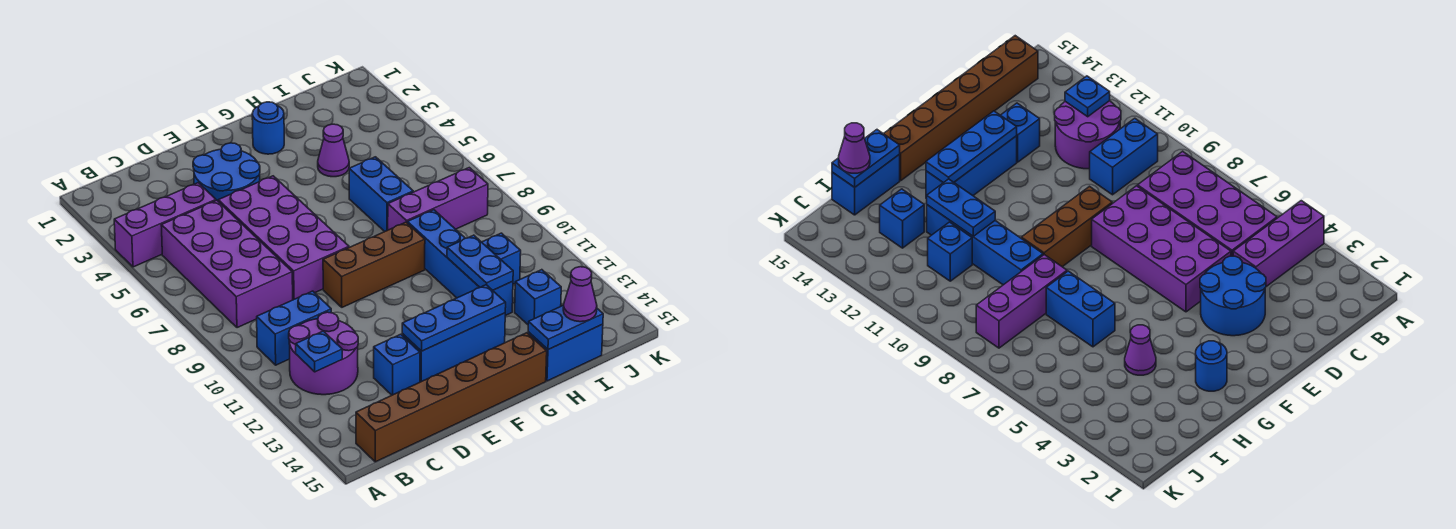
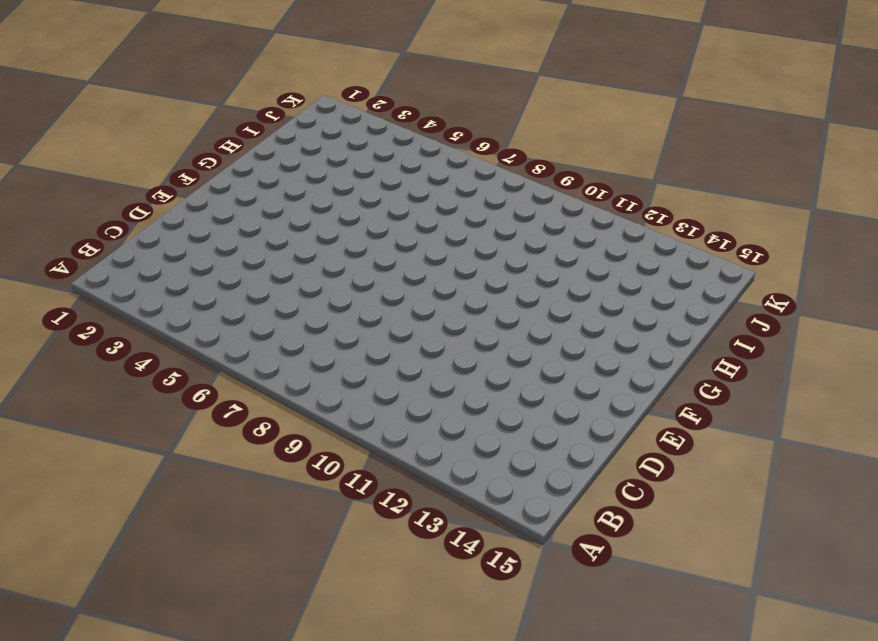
none -> purple brick A4:C4 level 1
none -> purple brick B5:C8 level 1
none -> blue brick B10:C10 level 1

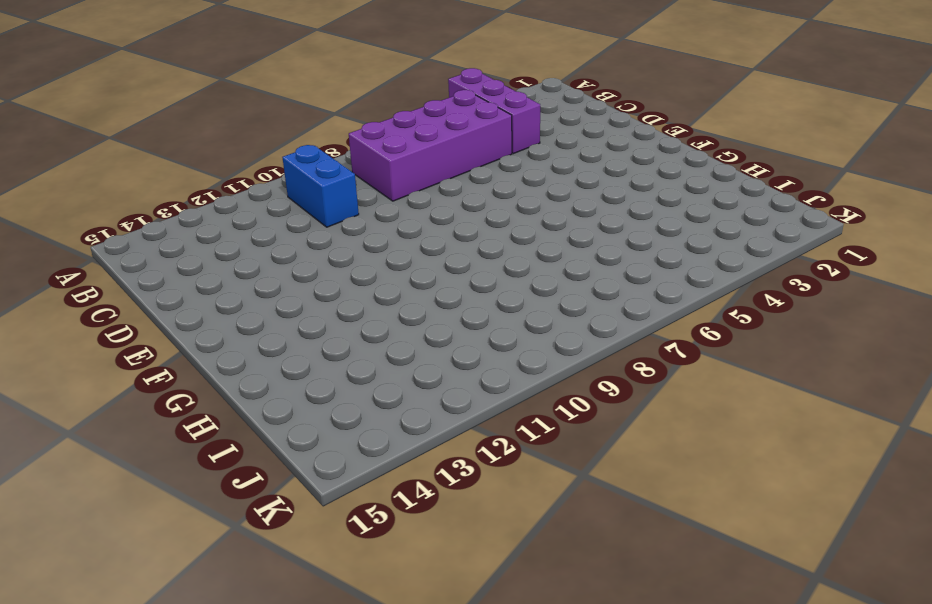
none -> purple round brick B11:C12 level 1
none -> brown brick B15:G15 level 1
none -> blue round brick D3:E4 level 1

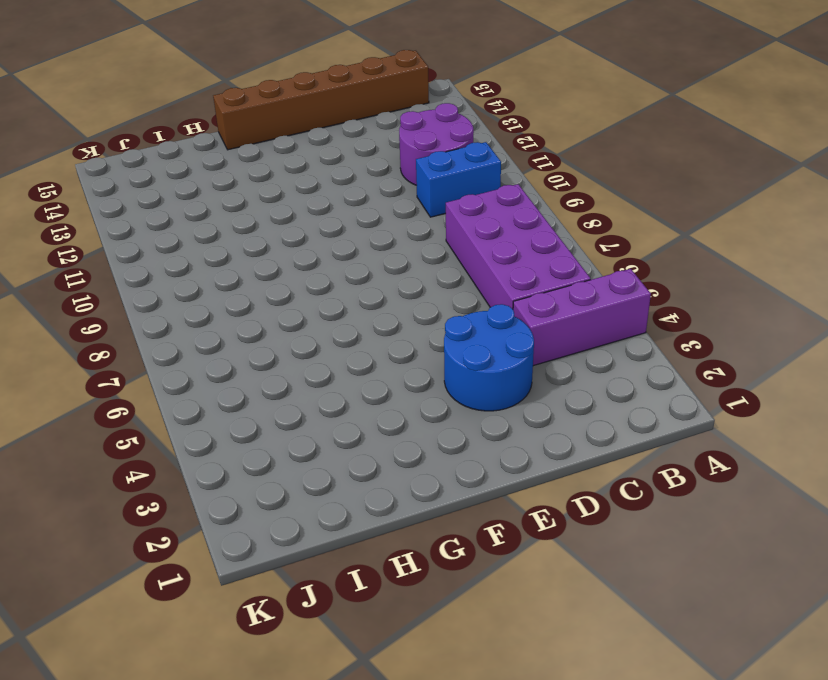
none -> purple brick D5:E8 level 1
none -> blue brick D13 level 1
none -> brown brick E9:G9 level 1

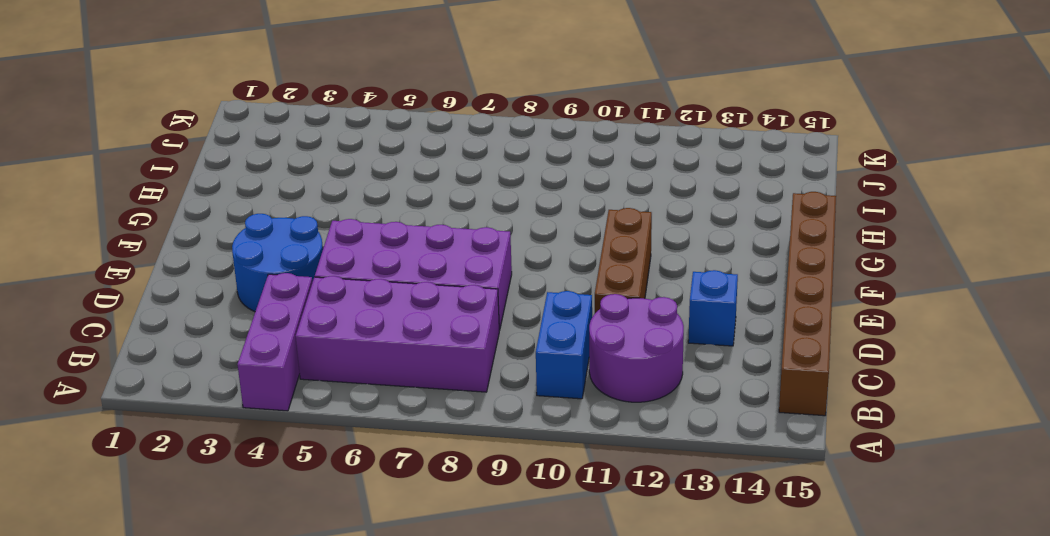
brown brick D11:F11 level 1 -> brown brick E9:G9 level 1
none -> blue brick E13:G13 level 1
none -> blue round brick G2 level 1
none -> purple cone H4 level 1

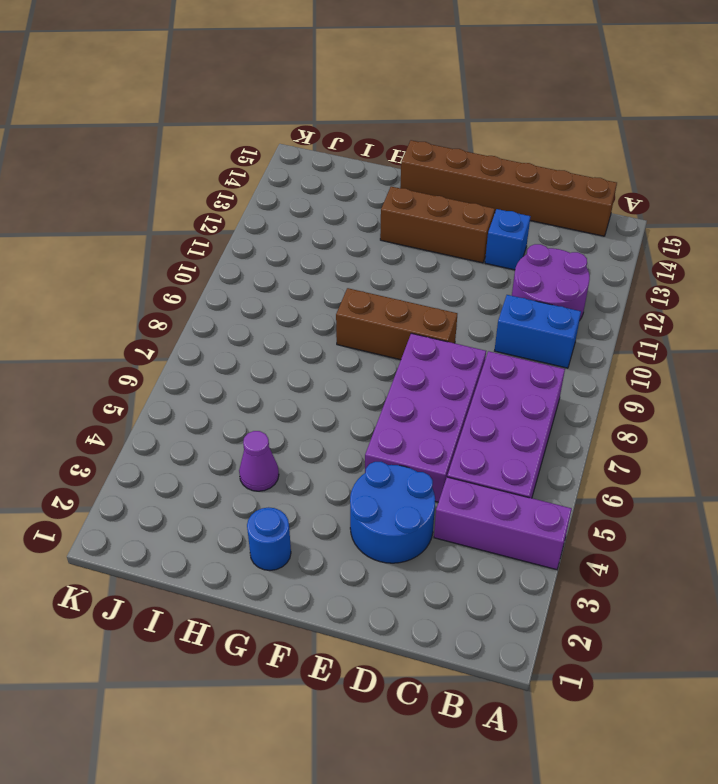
brown brick E13:G13 level 1 -> blue brick E13:G13 level 1
none -> blue brick H6:H7 level 1
none -> purple brick H8:J8 level 1
none -> blue brick H9:H12 level 1

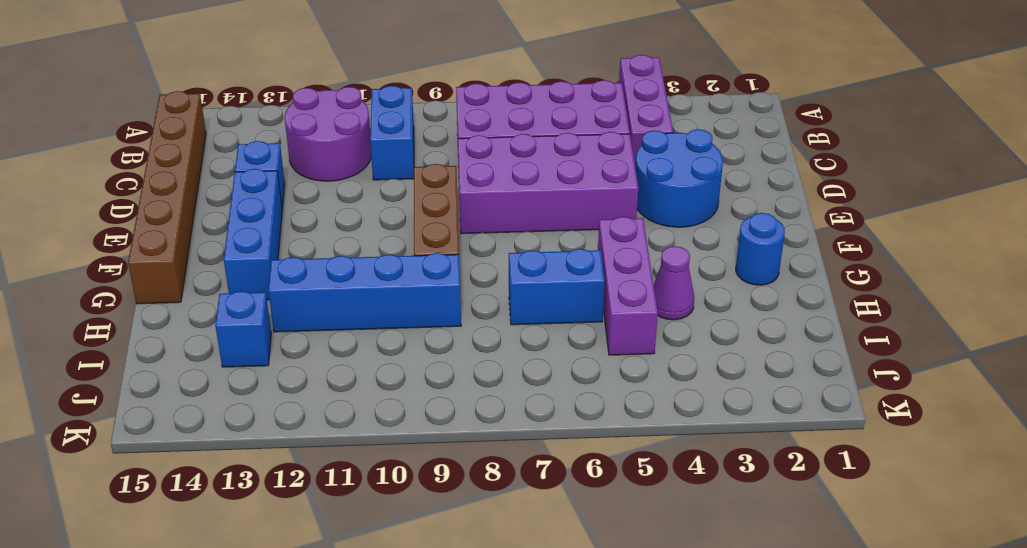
purple brick G5:I5 level 1 -> purple brick H8:J8 level 1
none -> blue brick H15:I15 level 1
none -> blue brick I11 level 1
none -> blue plate B12 level 2

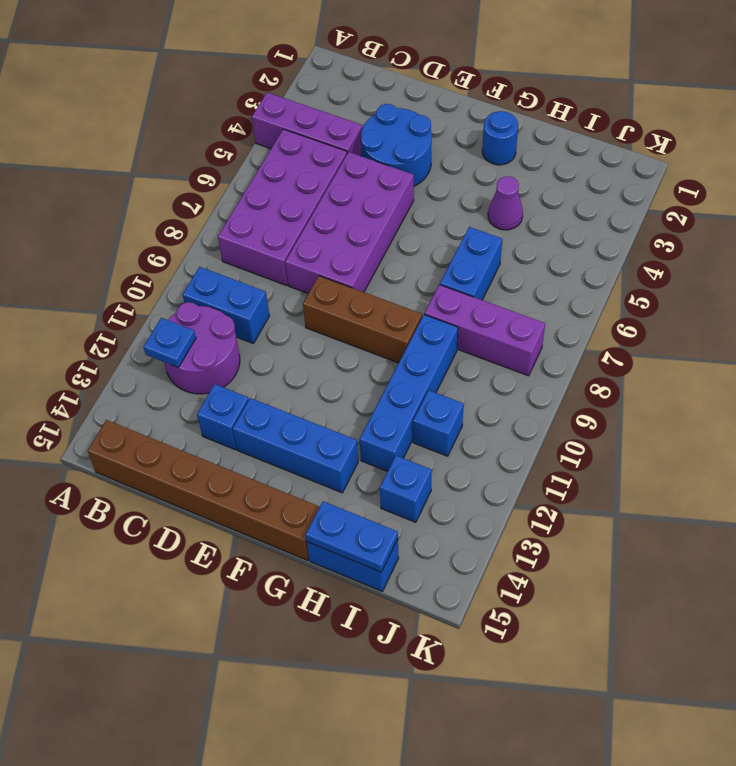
none -> blue plate E13:G13 level 2
none -> blue plate H11:H12 level 2
none -> purple cone I15 level 3

